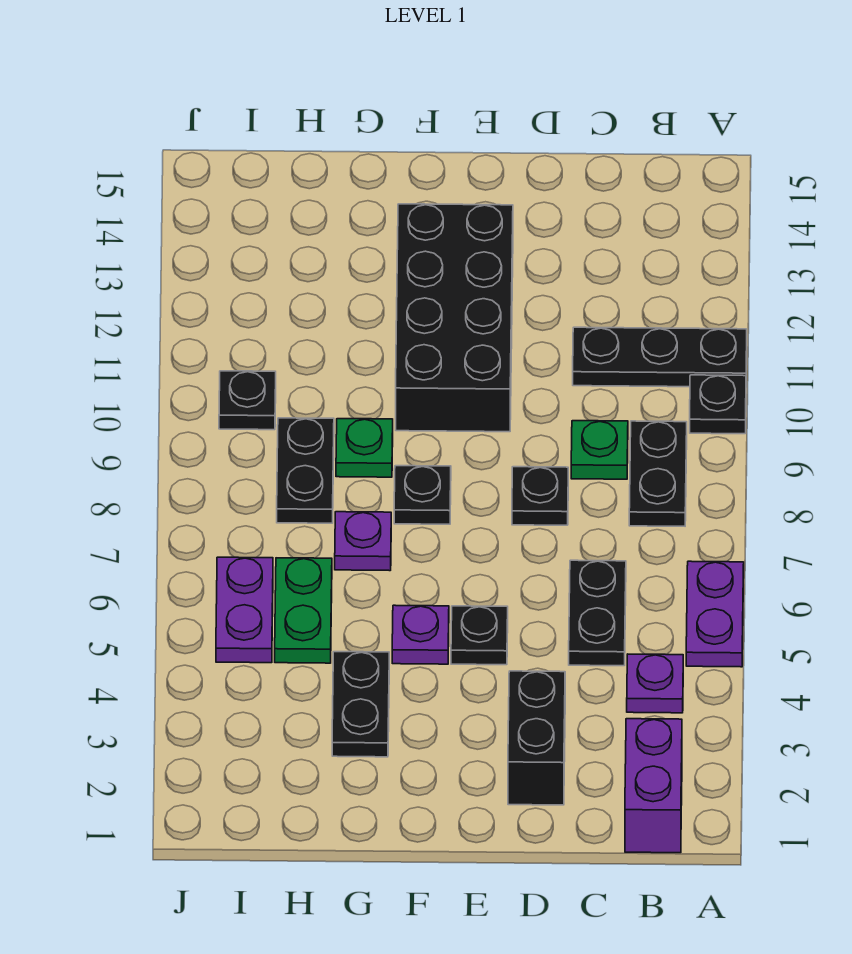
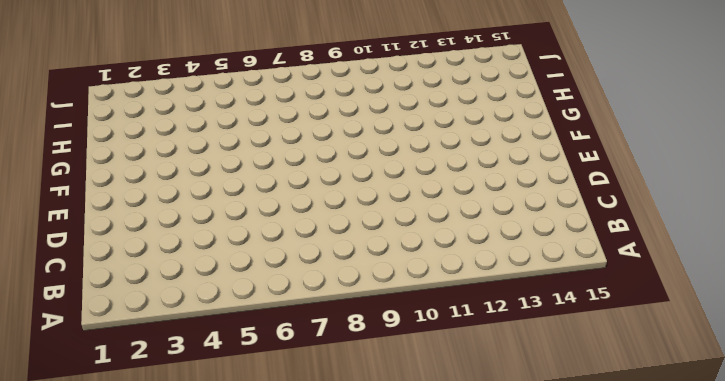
none -> purple plate A5:A6 level 1
none -> black plate A10 level 1
none -> black plate A11:C11 level 1

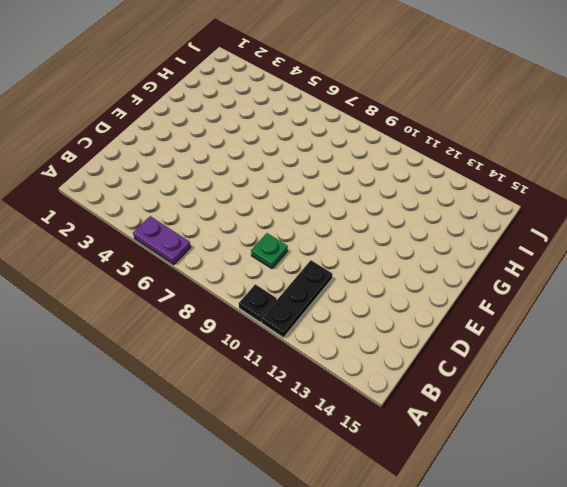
none -> purple brick B1:B2 level 1
none -> purple plate B4 level 1
none -> black plate B8:B9 level 1

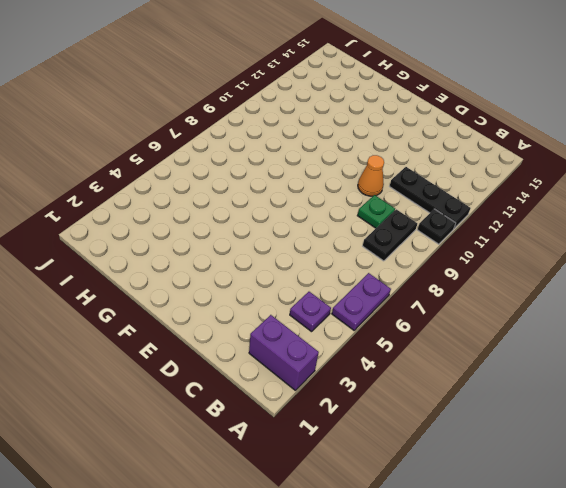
purple brick A2:B2 level 1 -> purple brick B1:B2 level 1
orange cone D10 level 1 -> none
none -> black plate C5:C6 level 1
none -> black brick D2:D3 level 1
none -> black plate D8 level 1

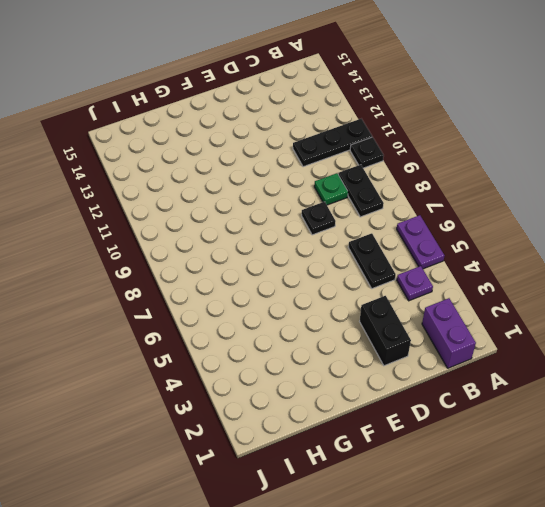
none -> black plate E5 level 1
none -> black brick E10:F13 level 1
none -> purple plate F5 level 1

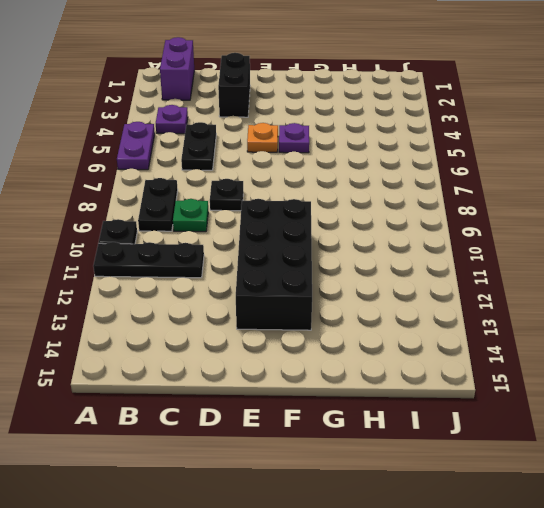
orange plate E5 level 1 -> black plate E5 level 1
none -> black plate F8 level 1
none -> black plate G3:G4 level 1
none -> purple plate G7 level 1

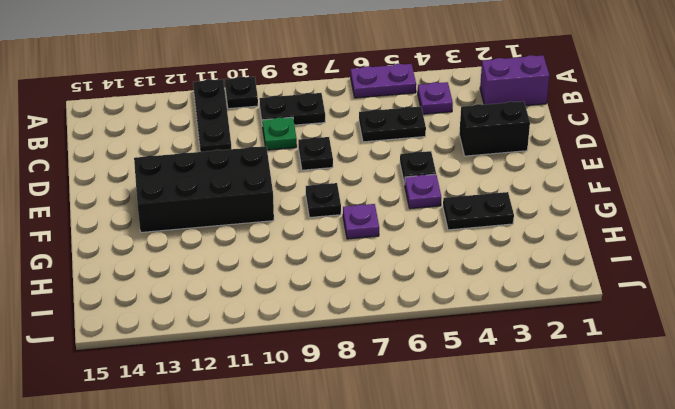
none -> green plate G9 level 1
none -> green plate H5:H6 level 1
none -> black plate H8:H9 level 1

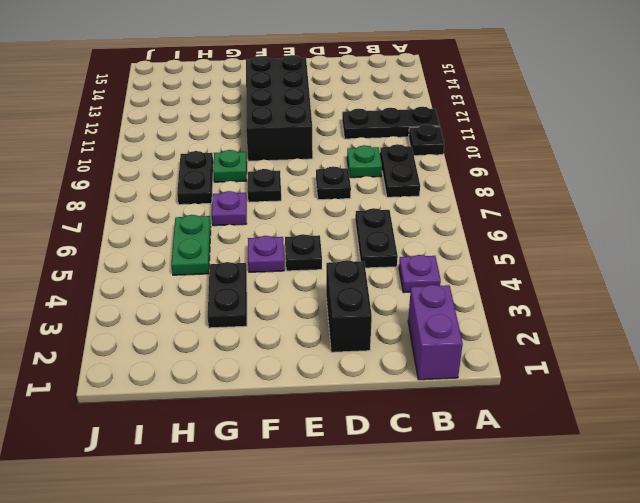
none -> purple plate A5:A6 level 1
none -> purple plate I5:I6 level 1
none -> black plate I10 level 1

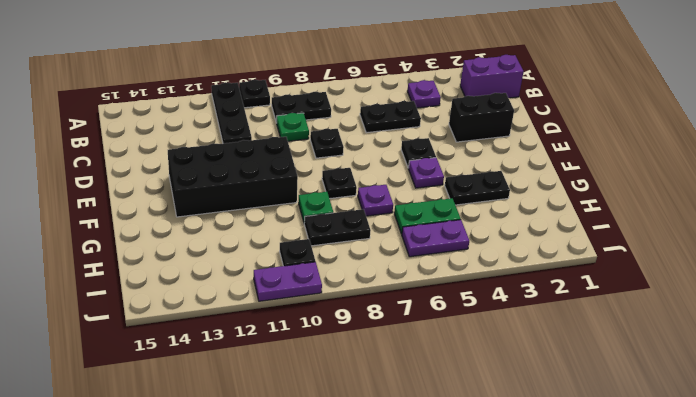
purple plate J10:J11 level 1 -> purple plate A5:A6 level 1

